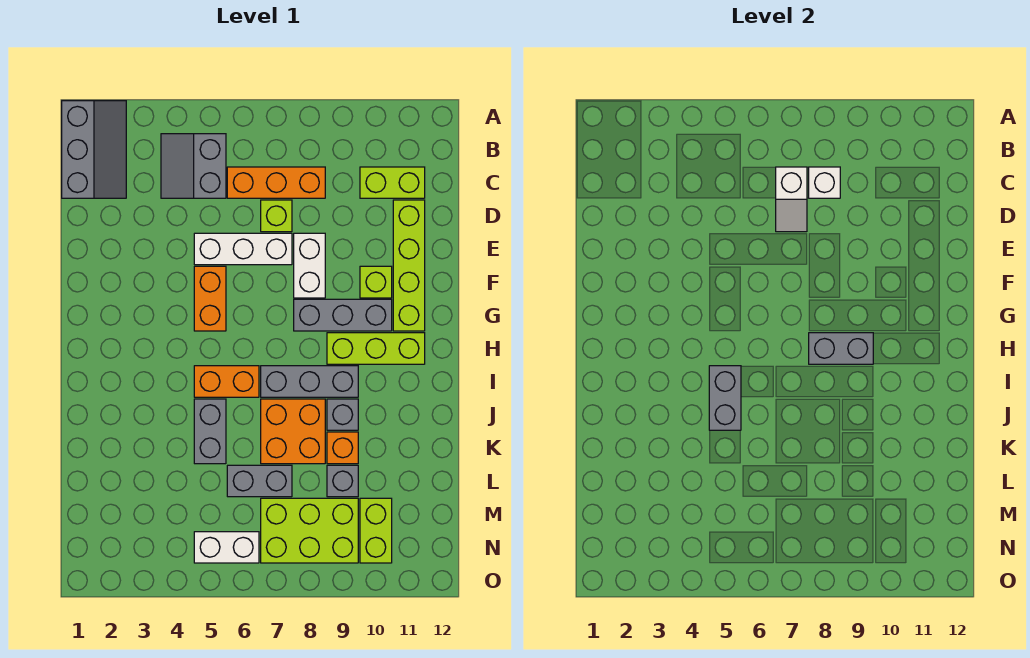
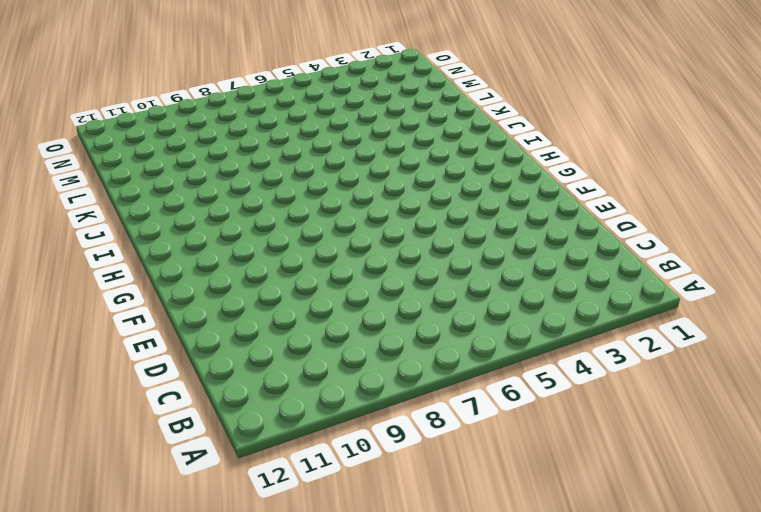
none -> grey slope A1:C2 level 1 top 1
none -> grey slope B4:C5 level 1 top 5
none -> orange brick C6:C8 level 1

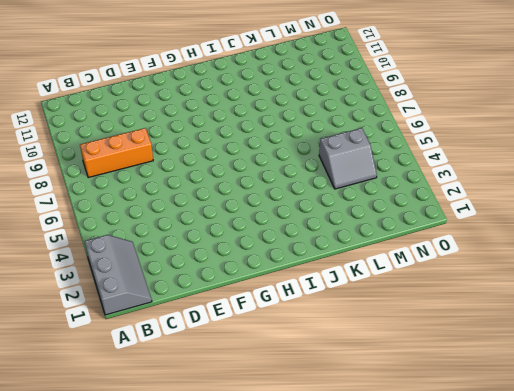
grey slope A1:B3 level 1 top A -> grey slope A1:C2 level 1 top 1
orange brick B8:D8 level 1 -> orange brick C6:C8 level 1
grey slope L4:M5 level 1 top 5 -> grey slope B4:C5 level 1 top 5
none -> lime brick C10:C11 level 1
none -> lime brick D7 level 1
none -> lime brick D11:G11 level 1

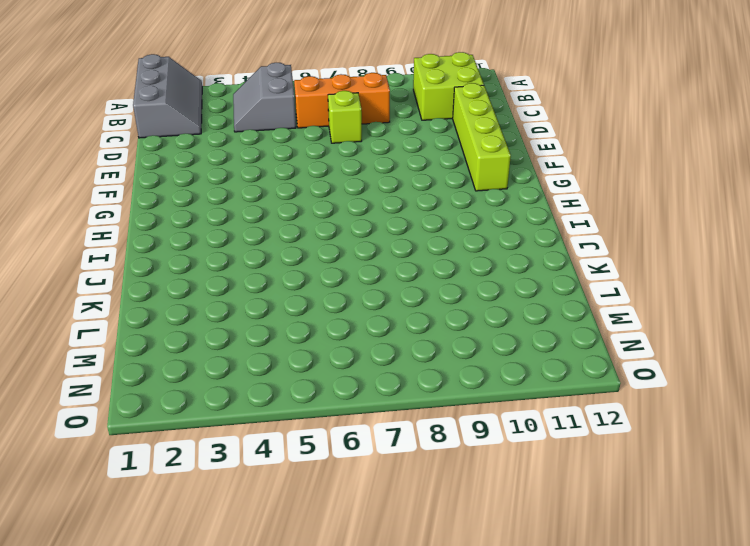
lime brick B10:C11 level 1 -> lime brick C10:C11 level 1
none -> white brick E5:E7 level 1
none -> white brick E8:F8 level 1
none -> orange brick F5:G5 level 1

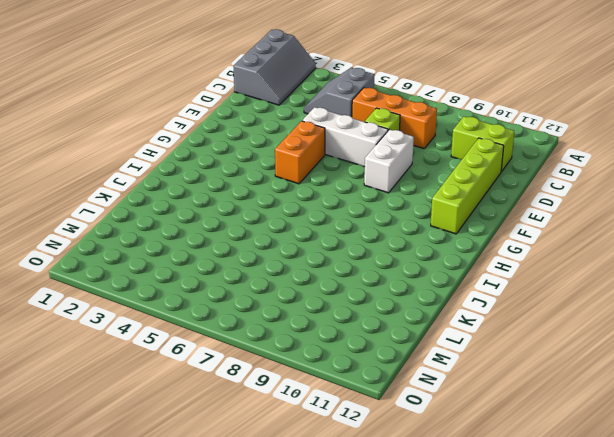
none -> lime brick F10 level 1
none -> grey brick G8:G10 level 1
none -> lime brick H9:H11 level 1

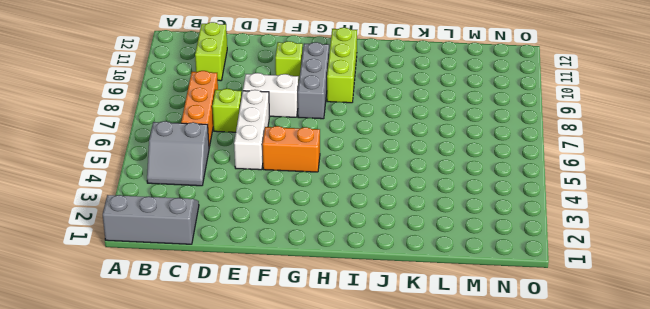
none -> lime brick D11:G11 level 1
none -> orange brick I5:I6 level 1
none -> grey brick I7:I9 level 1

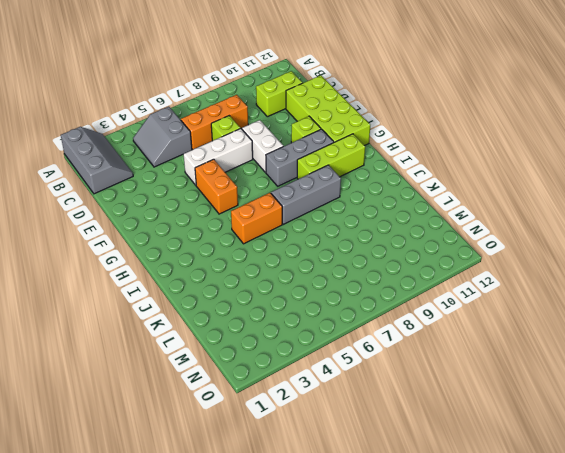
lime brick D11:G12 level 1 -> lime brick D11:G11 level 1
none -> grey brick J5:K5 level 1
none -> orange brick J7:K8 level 1
none -> grey brick J9 level 1

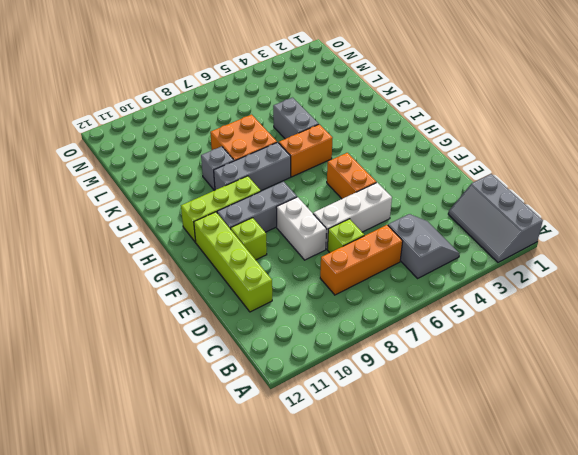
none -> lime brick C10:C11 level 1
none -> orange brick K9 level 1
none -> grey brick L6:L7 level 1

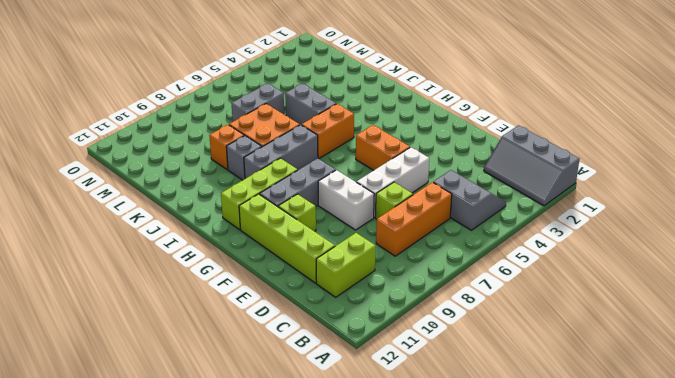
none -> grey brick L9 level 1
none -> lime brick M7:N9 level 1
none -> lime brick M10:N10 level 1

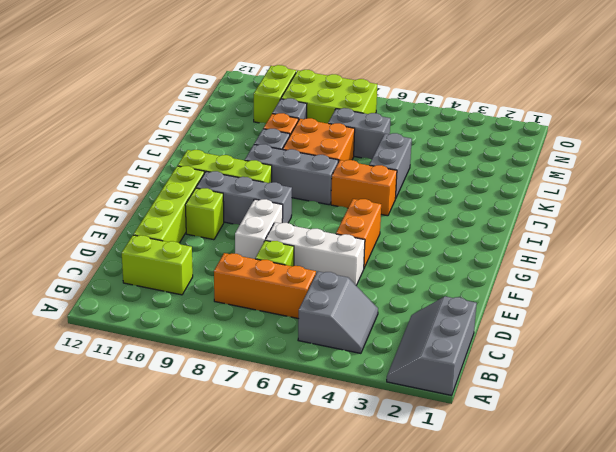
none -> white brick N5:N6 level 1
none -> white slope C7:D7 level 2 top C
none -> white brick C8 level 2

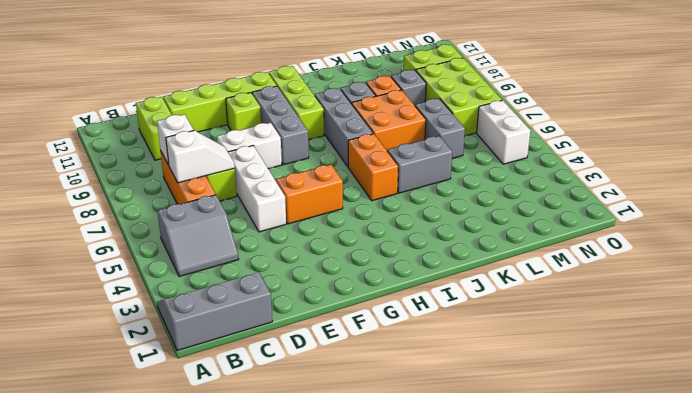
none -> grey brick H8:H9 level 2
none -> grey brick I5:J5 level 2

